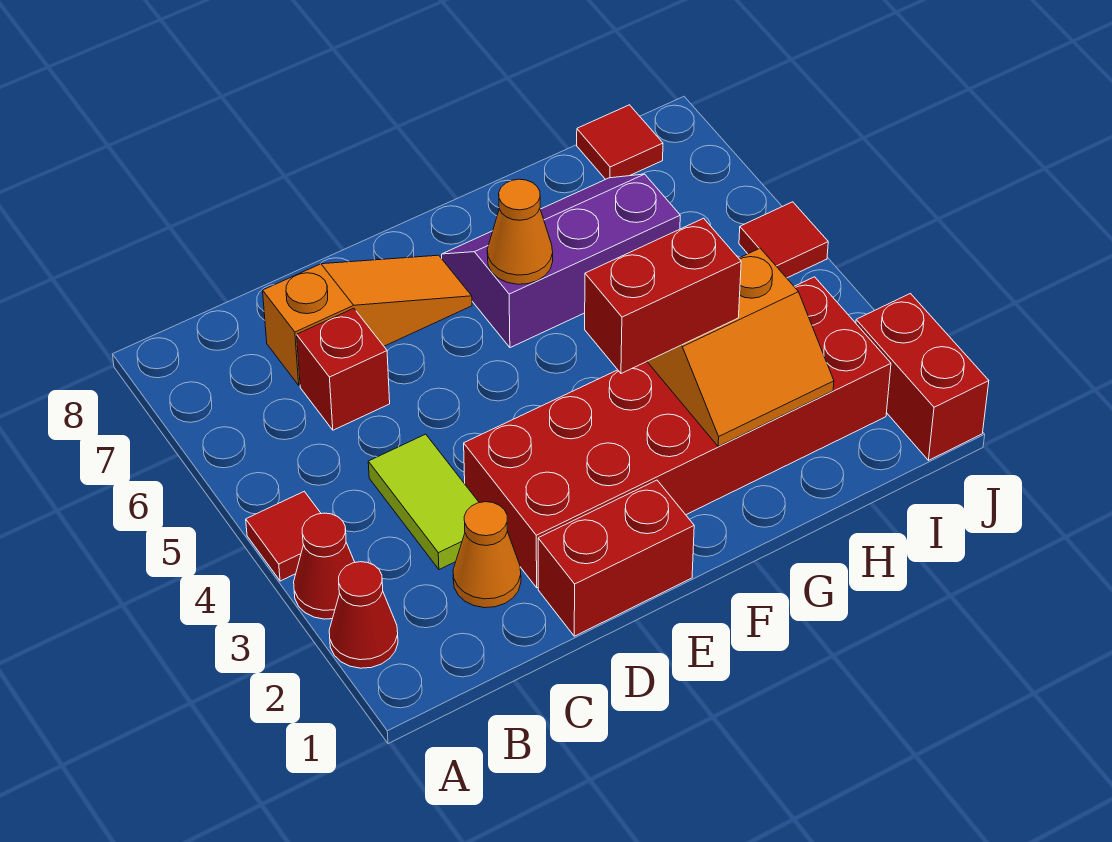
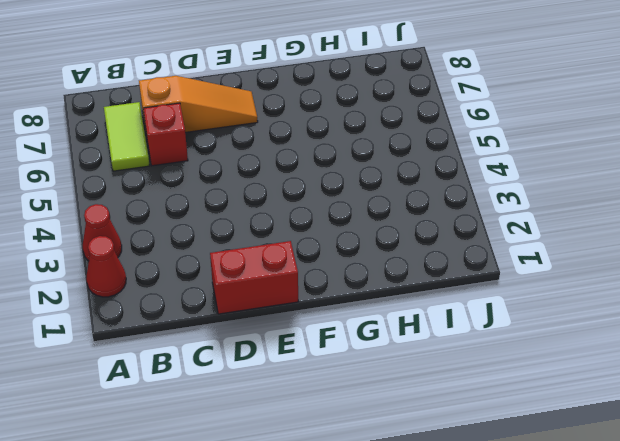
lime tile B6:B7 level 1 -> lime tile C3:C4 level 1
none -> red tile A4 level 1
none -> orange cone C2 level 1
none -> red brick D2:I3 level 1

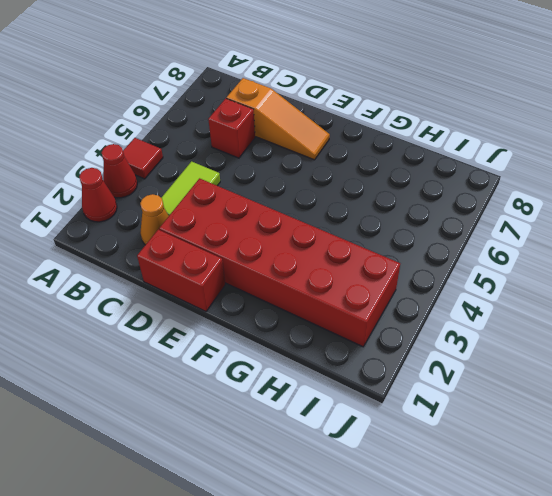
none -> purple slope F6:H7 level 1 top 6
none -> red tile I8 level 1
none -> red brick J1:J2 level 1

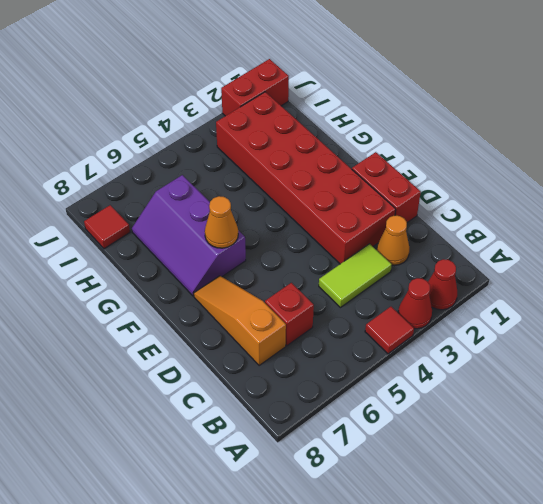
none -> red tile J5 level 1
none -> orange slope G2:H3 level 2 top 3
none -> red brick F3:G3 level 3

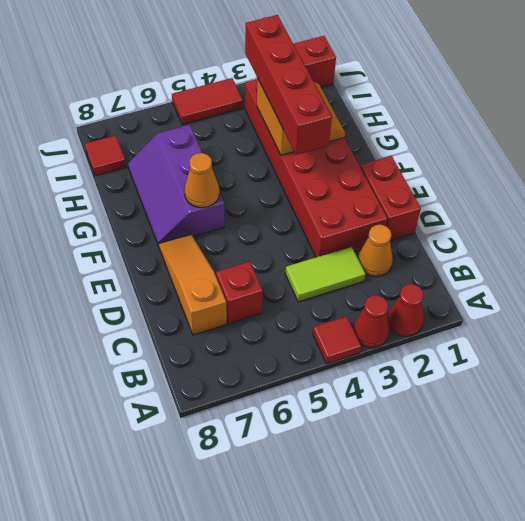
red brick F3:I3 level 3 -> red brick F3:G3 level 3
red tile J4:J5 level 1 -> red tile J5 level 1

